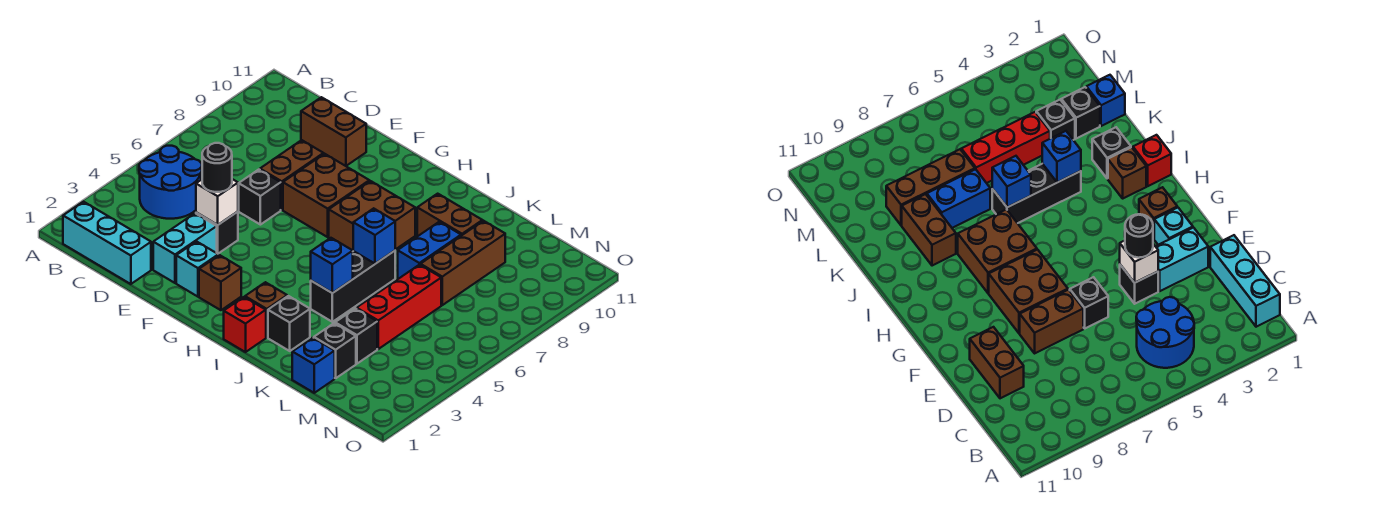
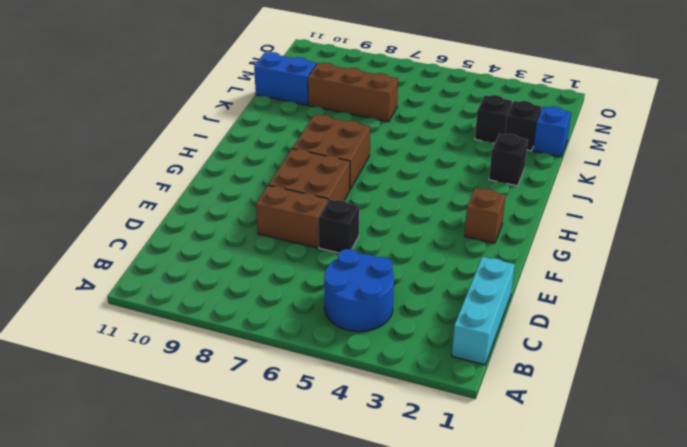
blue brick L10:L11 level 1 -> blue brick K7:K8 level 1
none -> brown brick D10:E10 level 1
none -> cyan brick E2:E3 level 1
none -> black brick E4 level 1

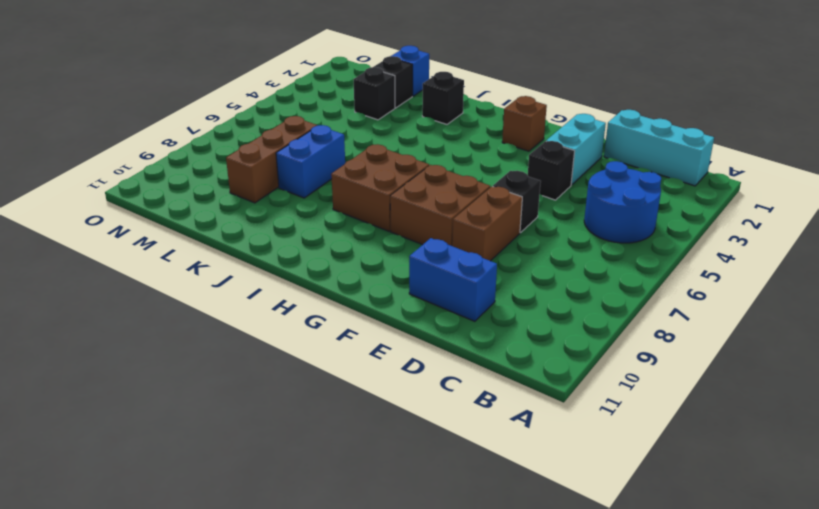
blue brick D10:E10 level 1 -> brown brick D10:E10 level 1
none -> cyan brick F2 level 1
none -> red brick I1 level 1
none -> brown brick I2 level 1

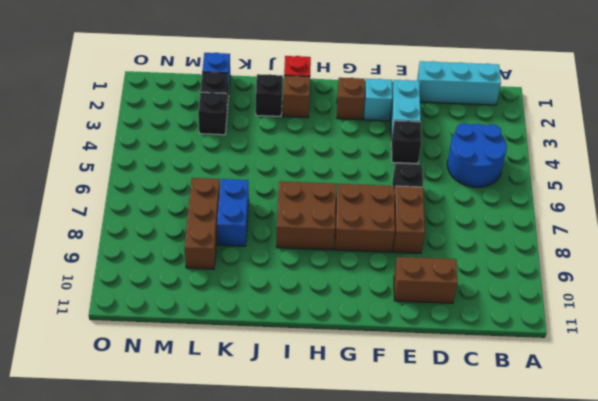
none -> black brick J4:J6 level 1
none -> brown brick J9:K9 level 1
none -> red brick L4:L6 level 1

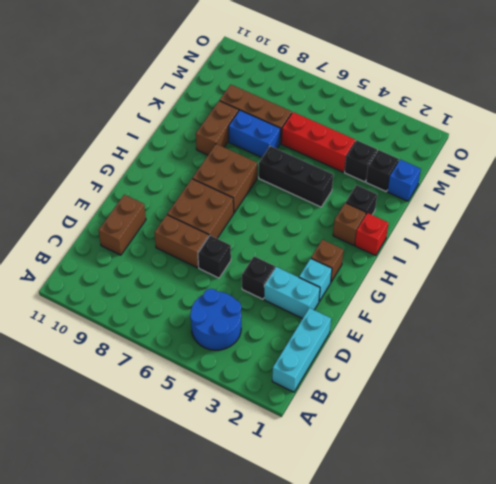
none -> white brick E4 level 2
none -> blue brick J4 level 2
none -> blue brick J6 level 2

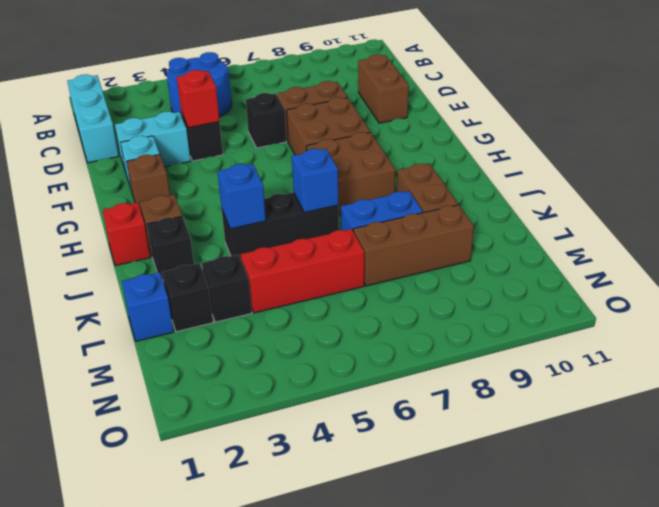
red brick E4 level 2 -> white brick E4 level 2
none -> black round brick E4 level 3

